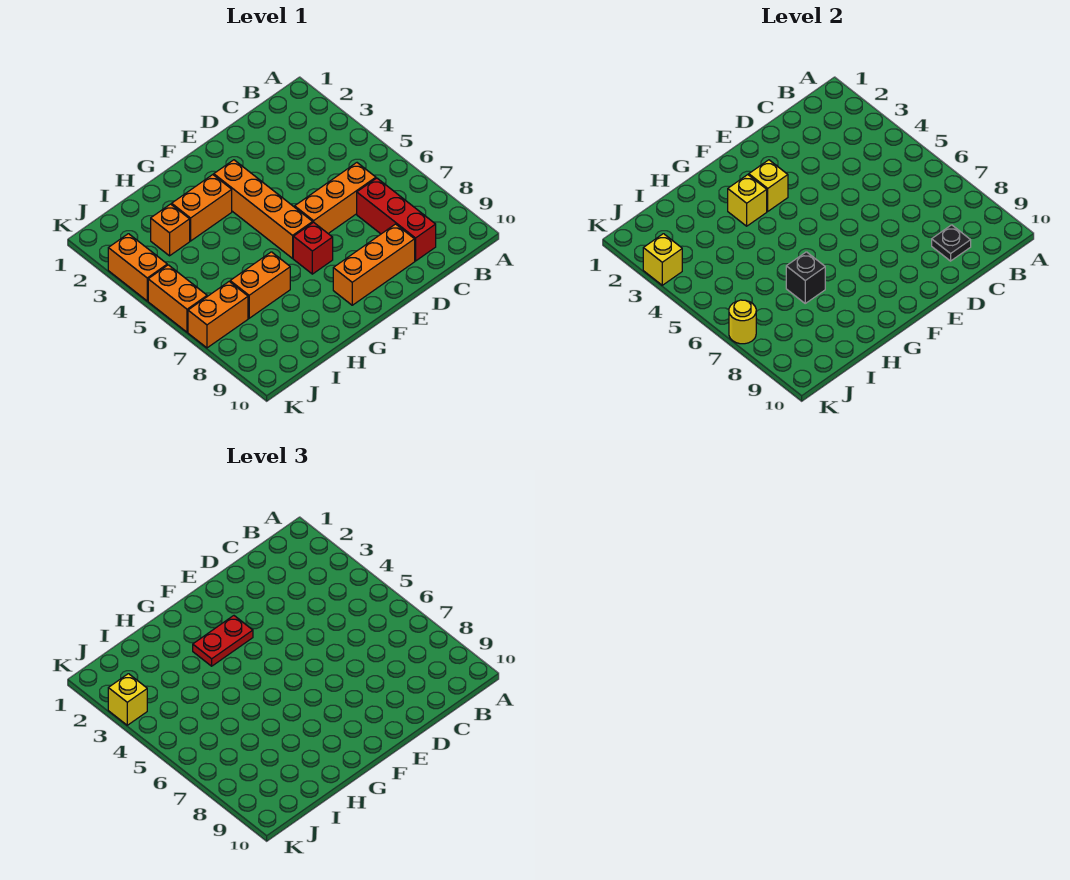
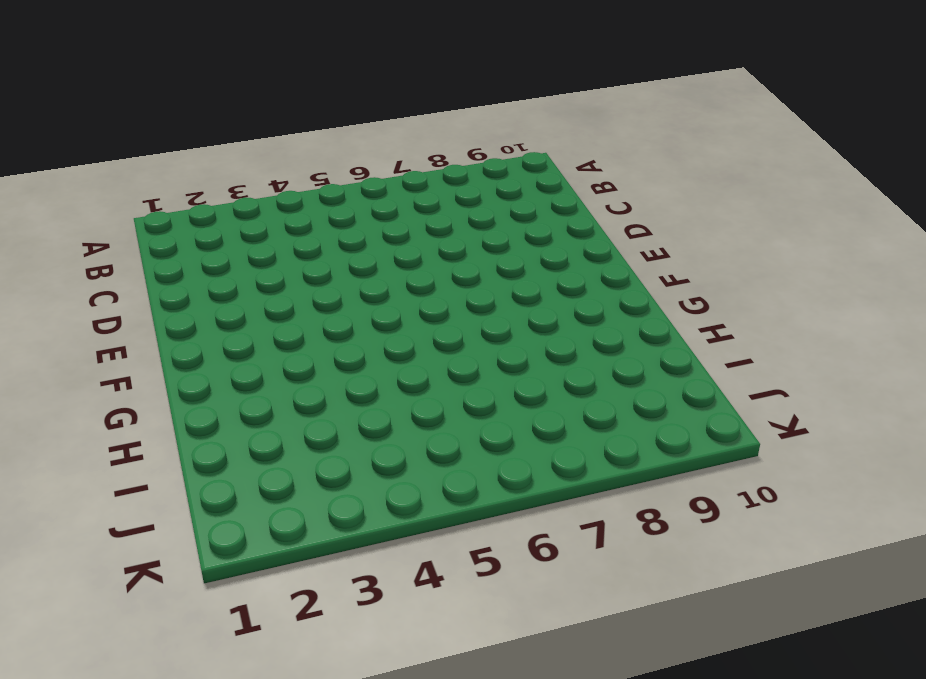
none -> orange brick C6:E6 level 1
none -> red brick C7:C9 level 1
none -> orange brick D9:F9 level 1

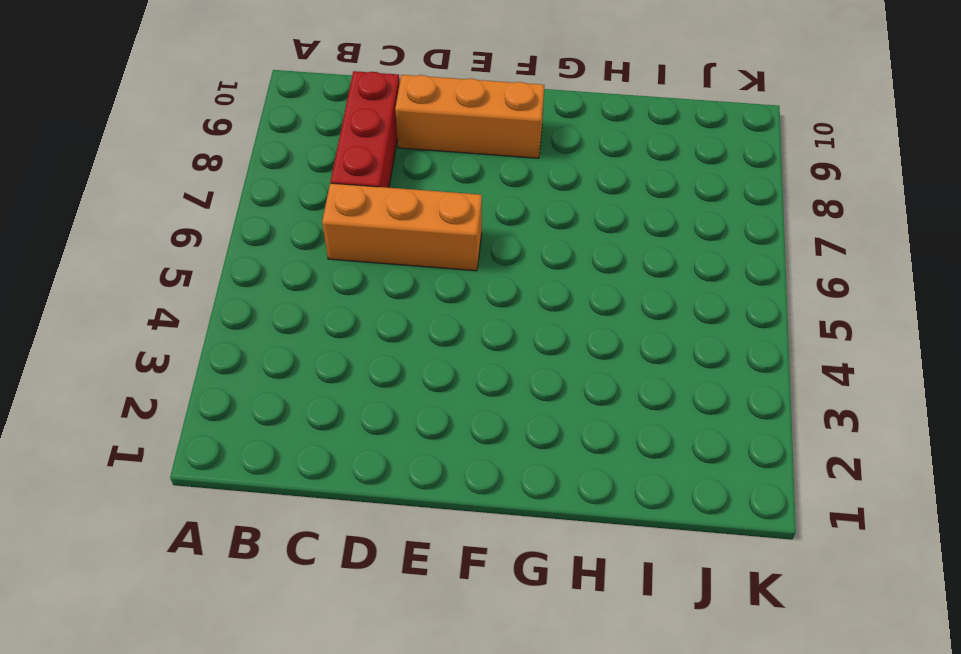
none -> orange brick F3:F6 level 1
none -> red brick F7 level 1
none -> orange brick G3:H3 level 1

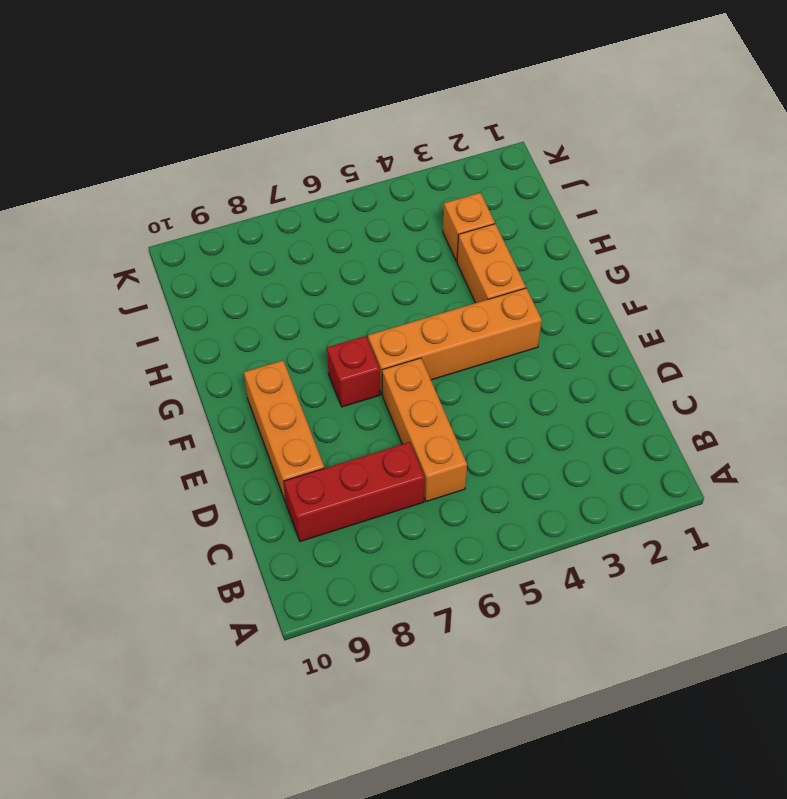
none -> orange brick H7:I7 level 1
none -> orange brick J7:K7 level 1
none -> orange brick K3:K4 level 1

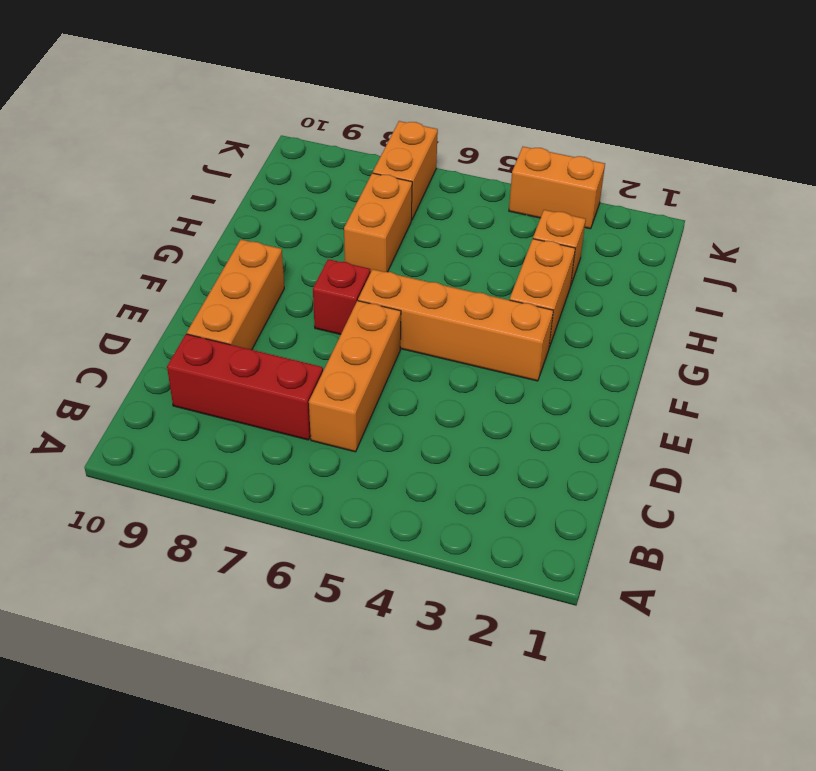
none -> orange brick K5:K6 level 1
none -> black plate C9 level 2
none -> yellow brick F3 level 2

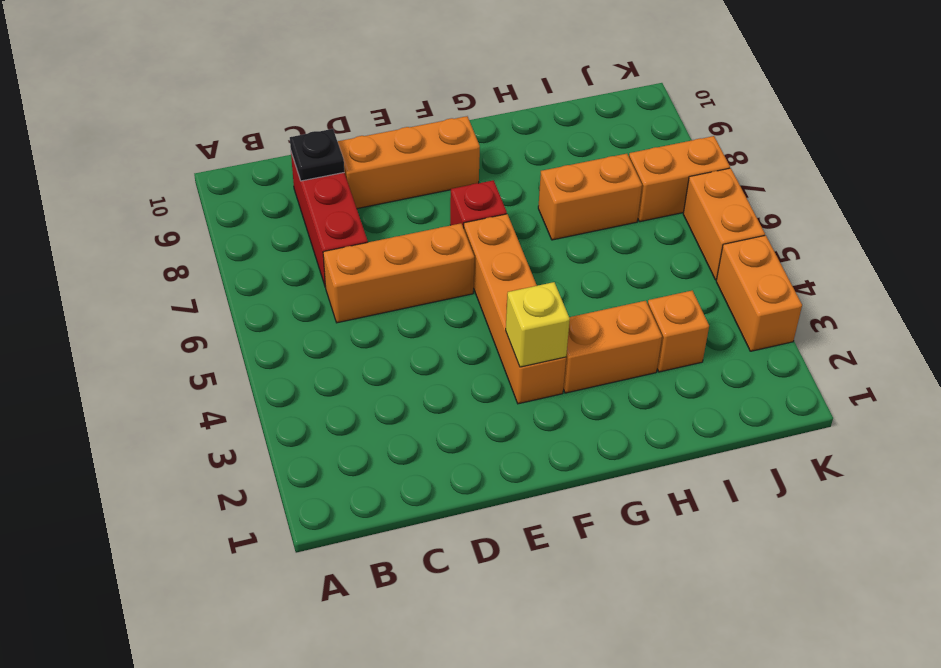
none -> yellow brick G3 level 2
none -> black brick H7 level 2
none -> yellow brick K3 level 2

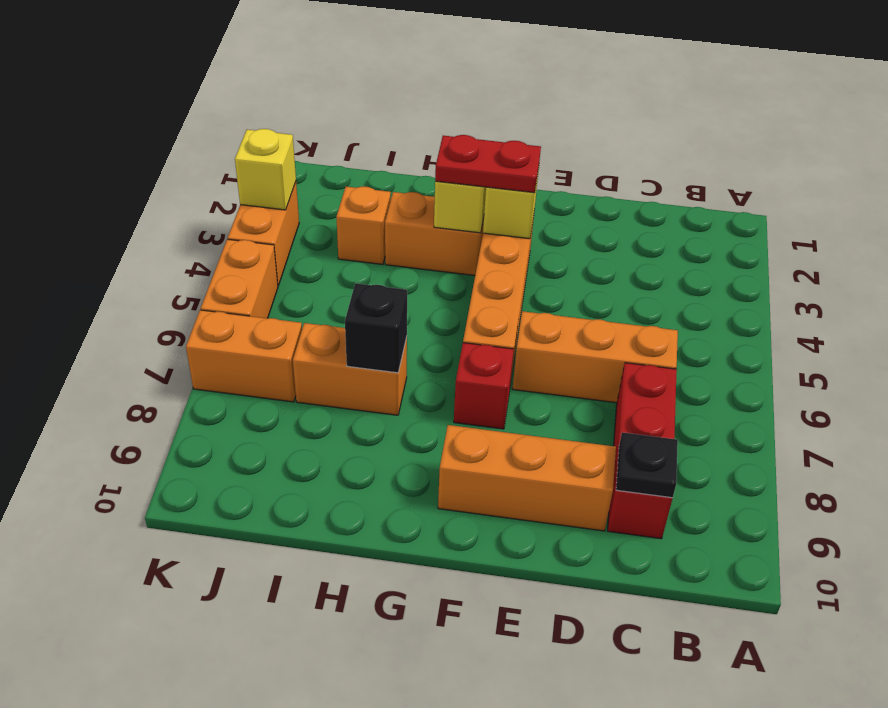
none -> yellow round brick K7 level 2
none -> yellow brick K3 level 3

